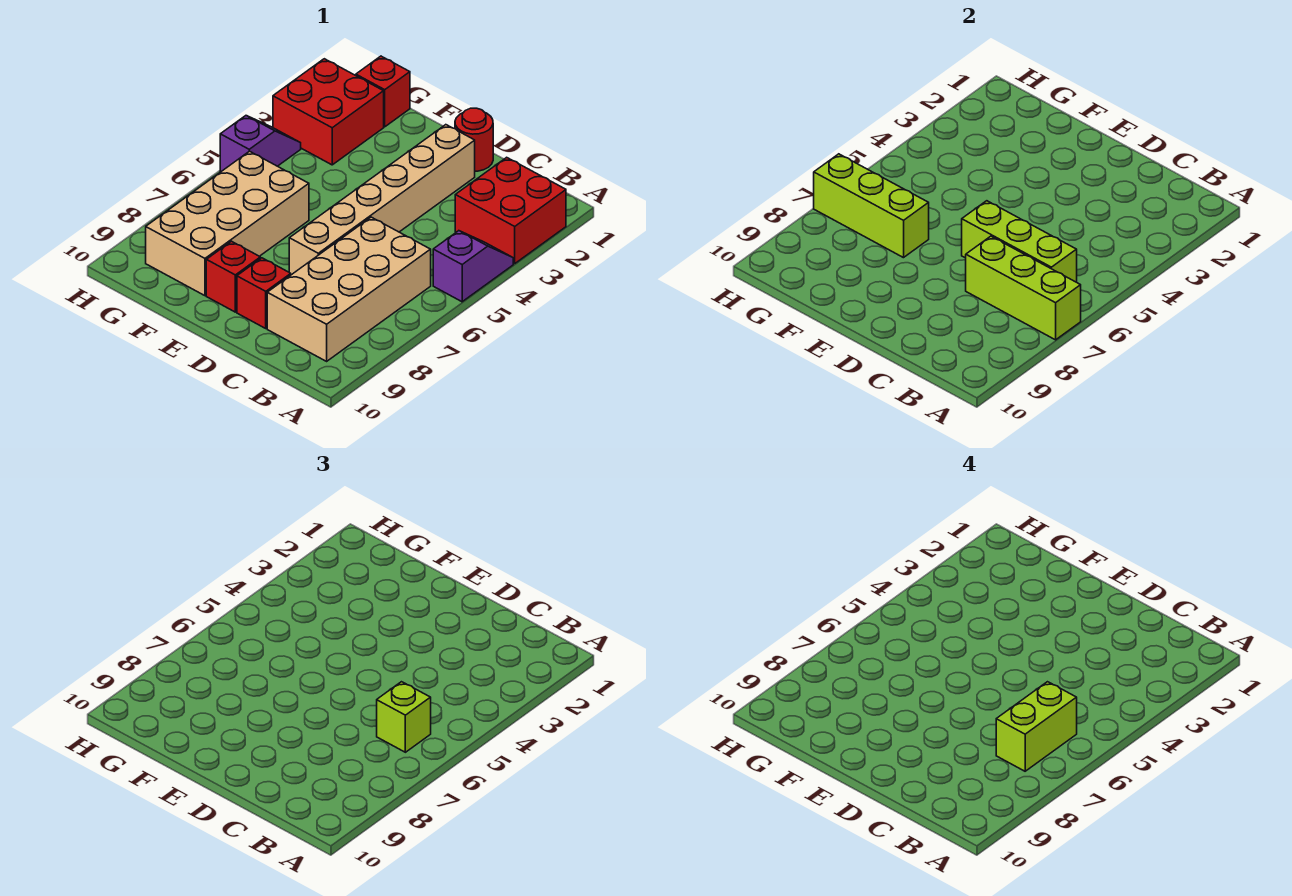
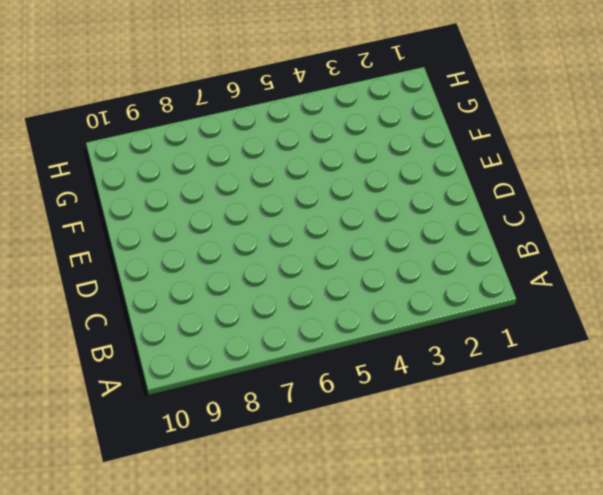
none -> red brick A2:B3 level 1
none -> purple slope A4:A5 level 1 top 5
none -> tan brick B6:C9 level 1

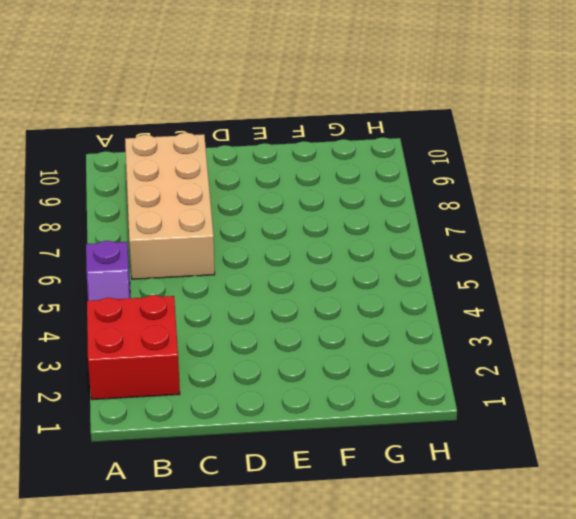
none -> red round brick D1 level 1
none -> tan brick D2:D7 level 1
none -> red brick D9 level 1

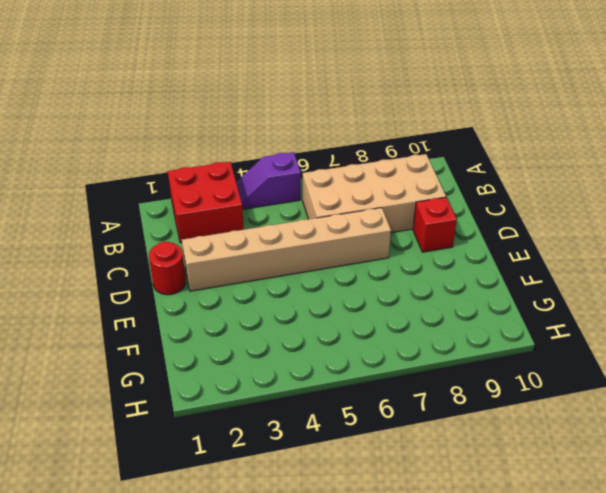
none -> red brick E9 level 1
none -> tan brick F6:G9 level 1
none -> red brick G1 level 1

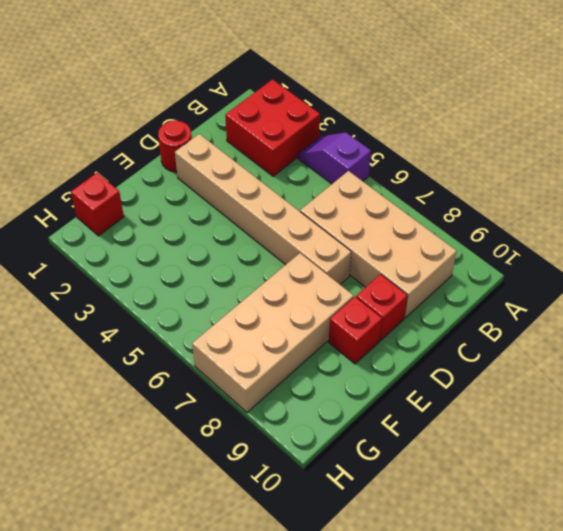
tan brick E7:H8 level 1 -> tan brick F6:G9 level 1
none -> red brick G2:H3 level 1
none -> purple slope H4:H5 level 1 top 5
none -> lime brick A7:C7 level 2

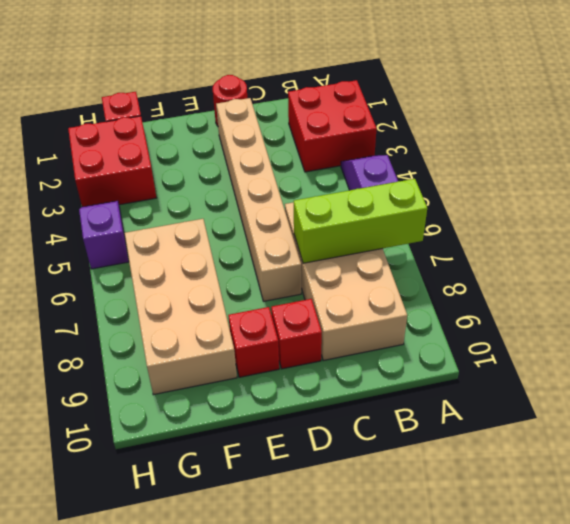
none -> lime brick B6:D6 level 2
none -> lime brick F7:H7 level 2
none -> lime brick B6 level 3

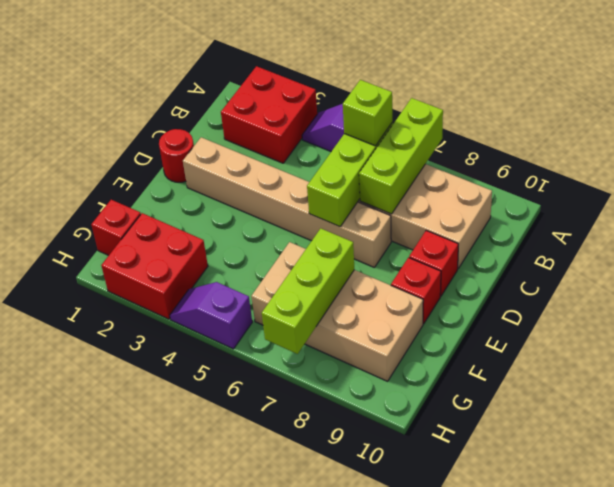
none -> lime brick B6:B7 level 4

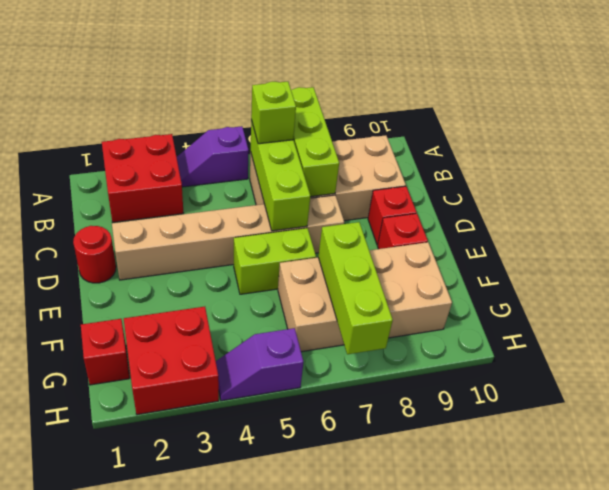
lime brick E5:E6 level 1 -> lime brick B6:B7 level 4

